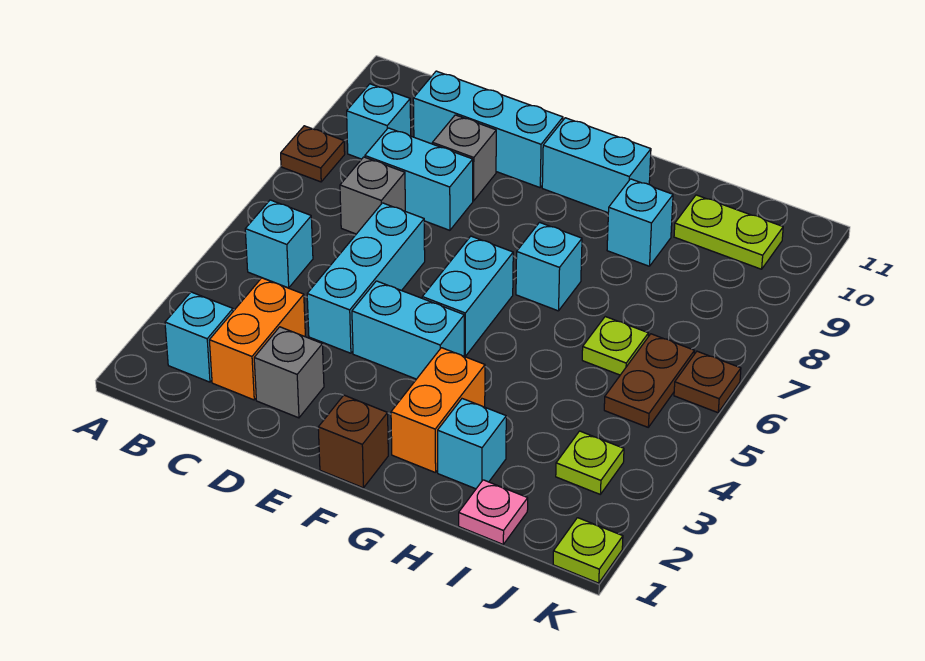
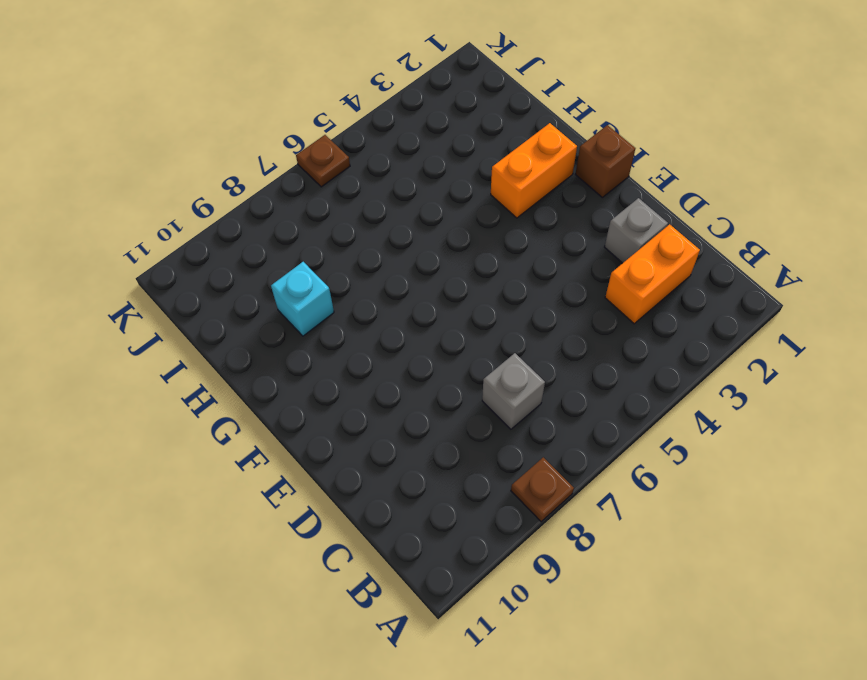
none -> cyan brick B2 level 1
none -> cyan brick B5 level 1
none -> cyan brick B9 level 1

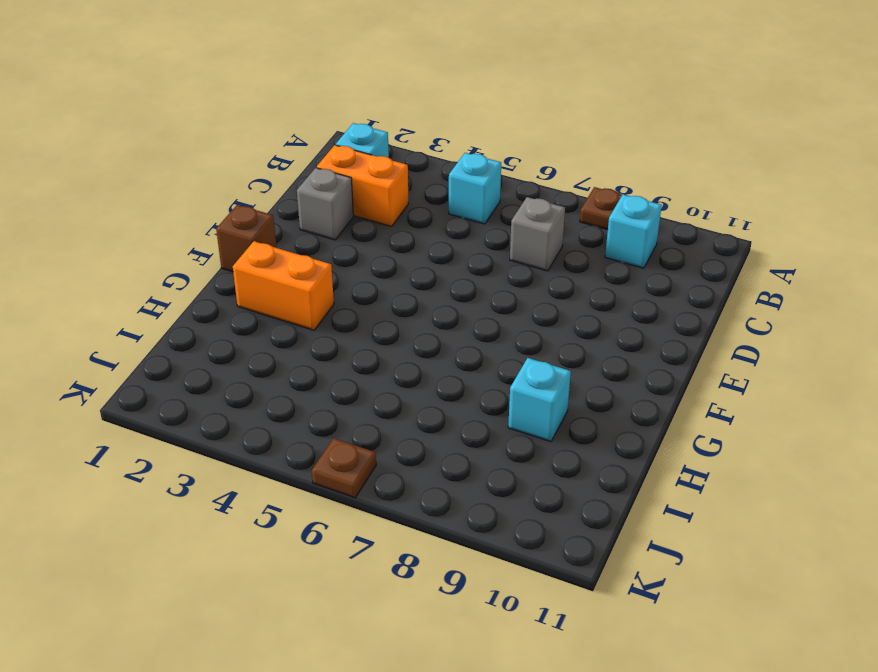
none -> cyan brick C8:D8 level 1
none -> cyan brick C10:E10 level 1
none -> cyan brick D4:D6 level 1

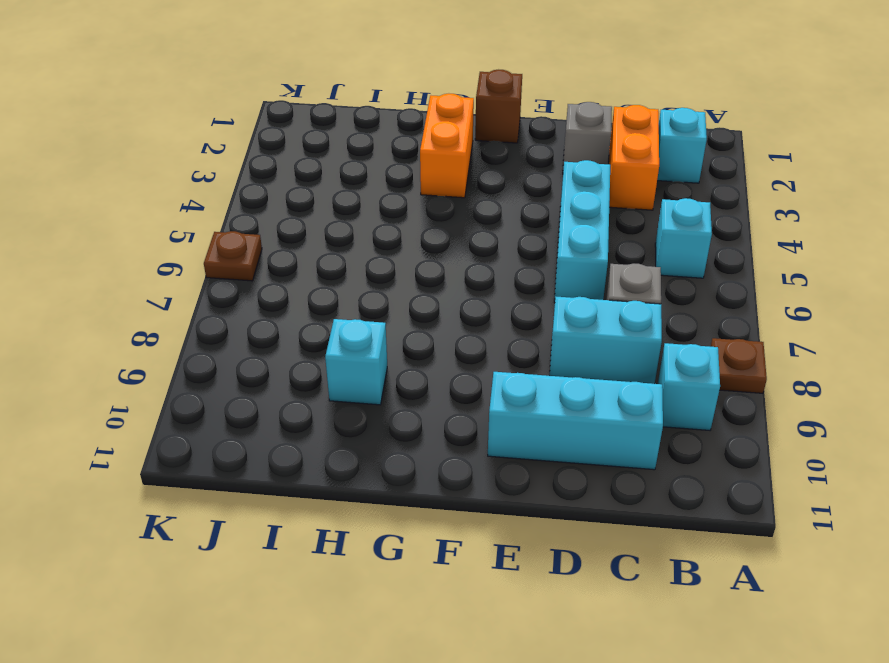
none -> grey brick D9 level 1
none -> cyan brick E4:F4 level 1
none -> cyan brick F5:F6 level 1

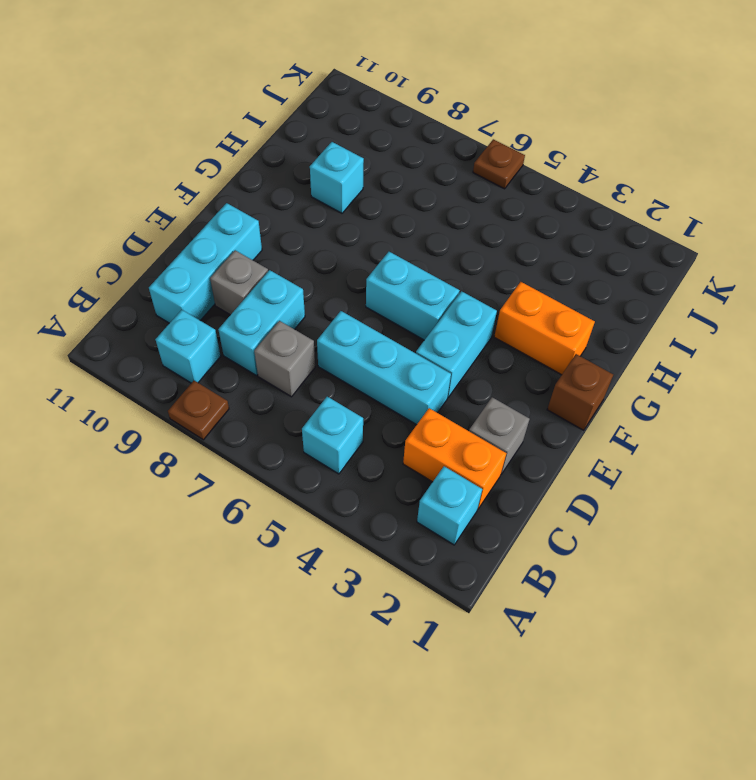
none -> cyan brick F10:G10 level 1
none -> cyan brick G7 level 1
none -> cyan brick H2 level 1

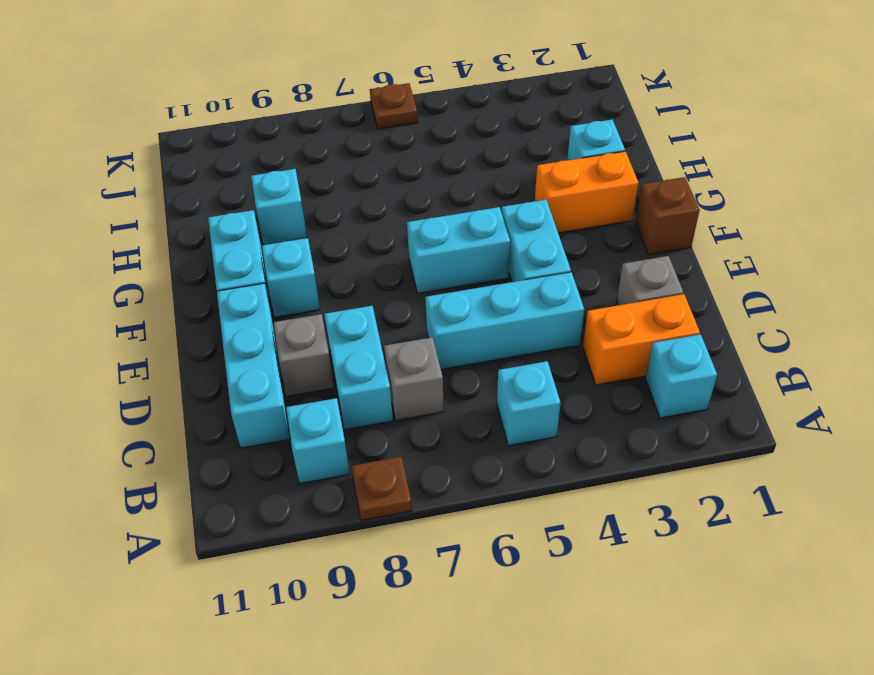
cyan brick F9 level 1 -> cyan brick G7 level 1
none -> pink plate I1 level 1
none -> lime plate I6 level 1
none -> lime plate I10:J10 level 1

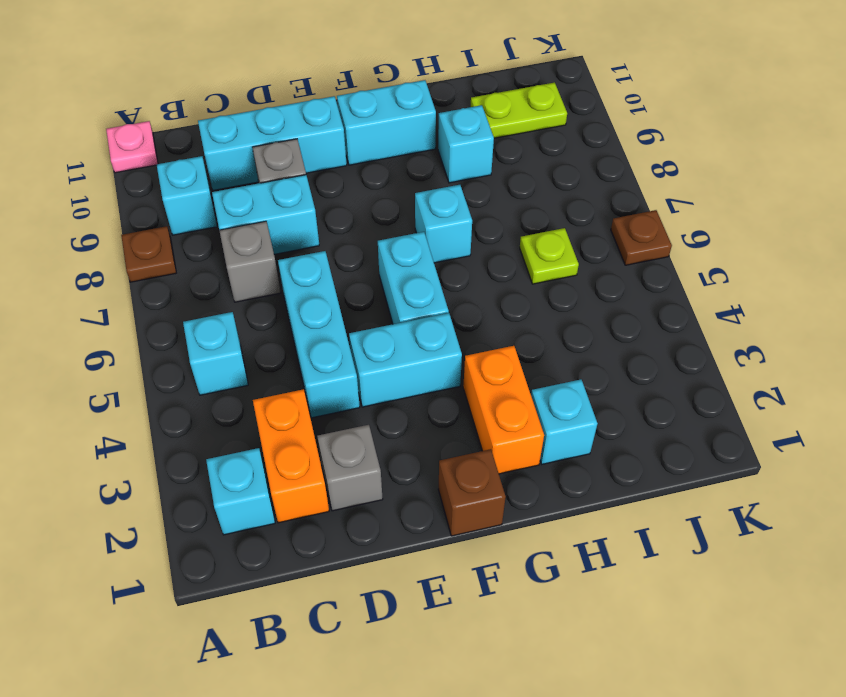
pink plate A11 level 1 -> pink plate I1 level 1
none -> lime plate J3 level 1
none -> brown plate J5:J6 level 1
none -> lime plate K1 level 1

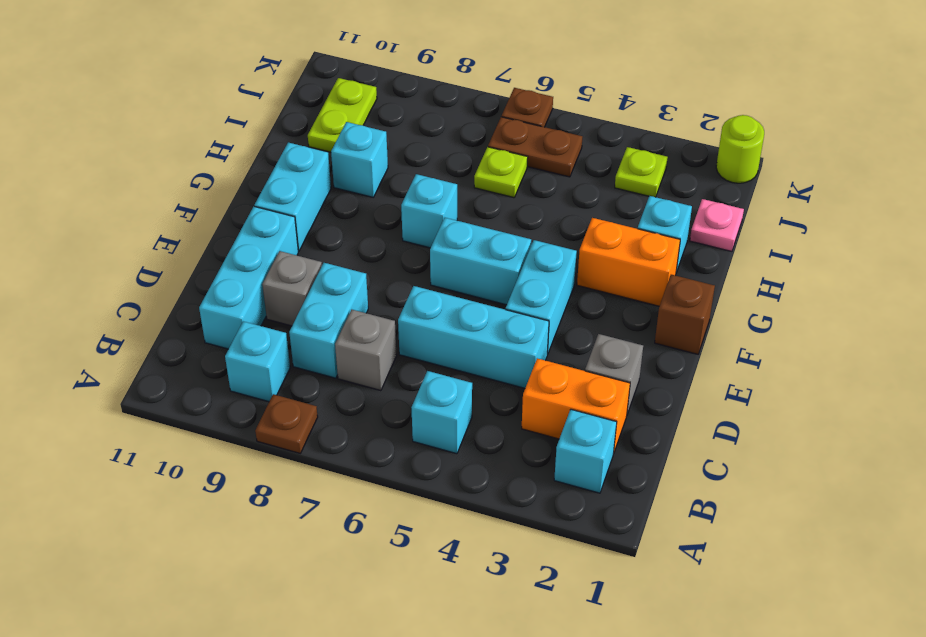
lime round brick K1 level 1 -> lime plate K1 level 1

